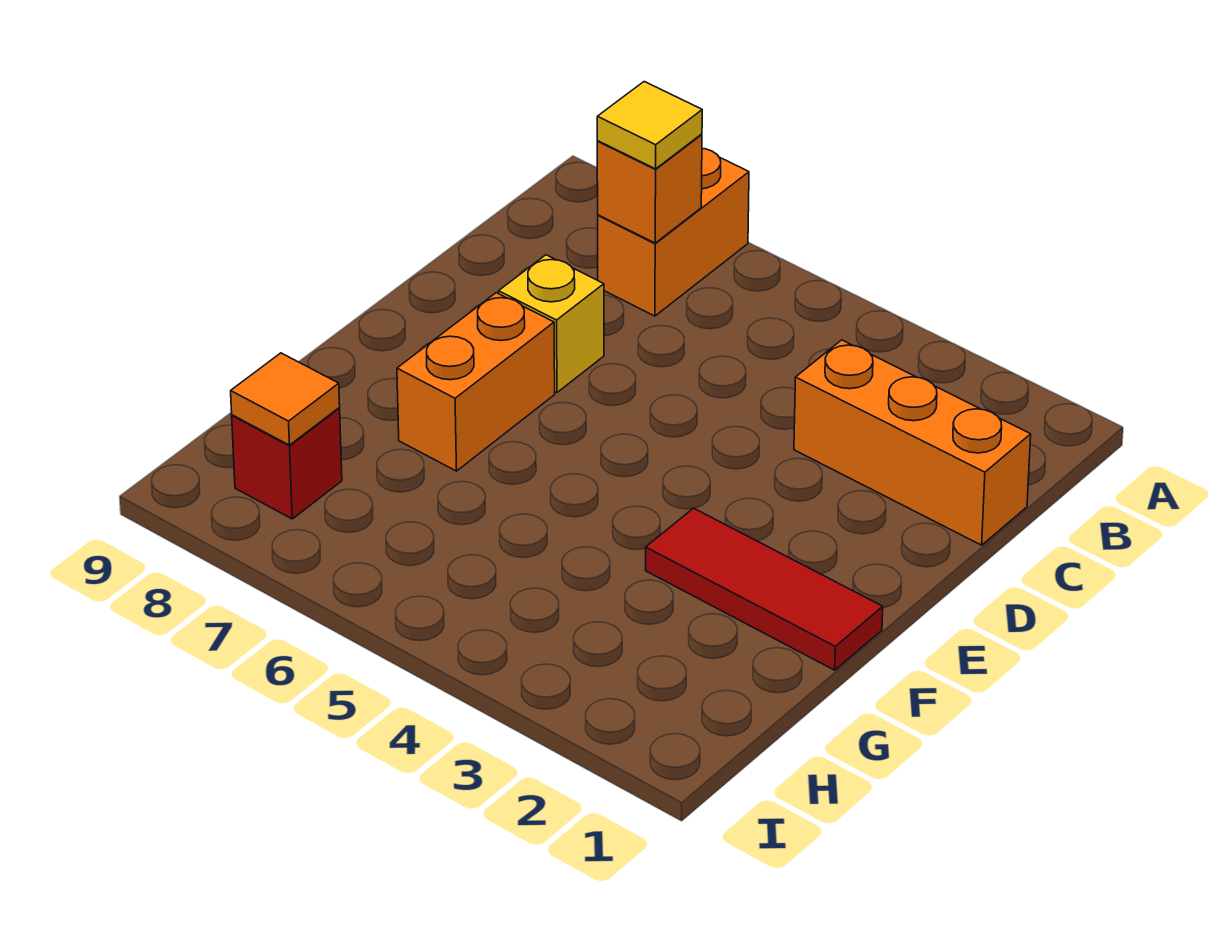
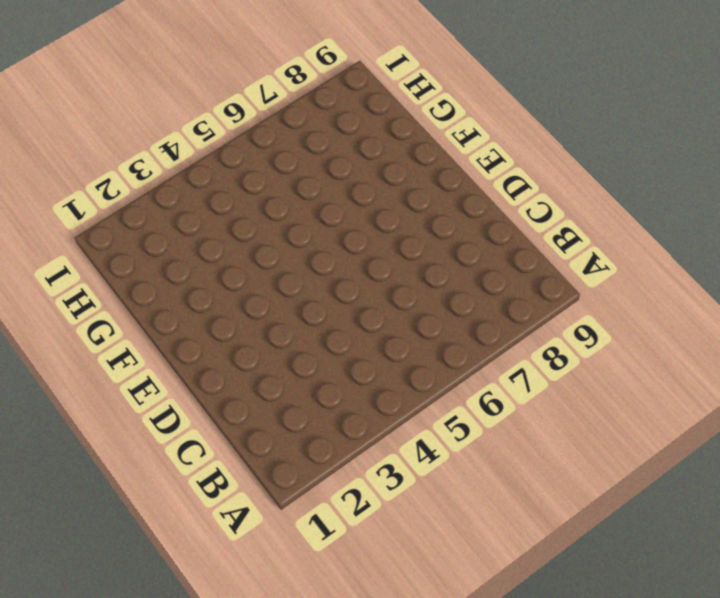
none -> orange brick A7:B7 level 1
none -> orange brick C1:C3 level 1

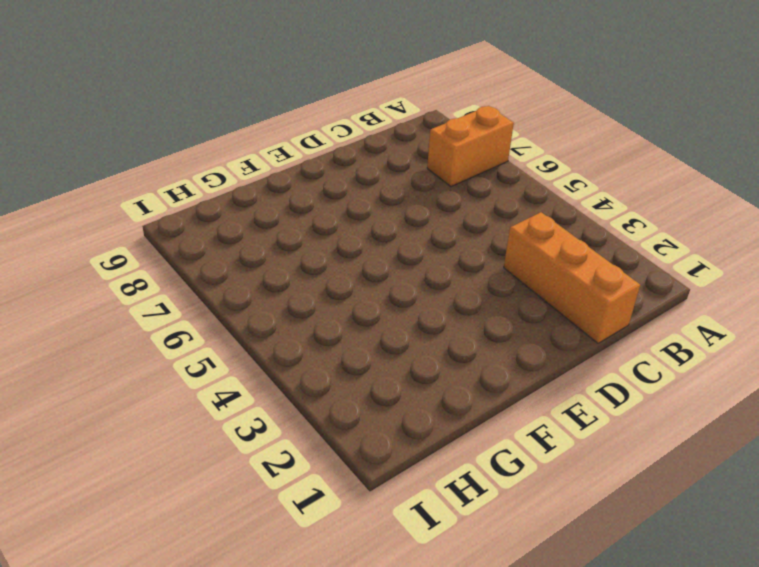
none -> yellow brick D7 level 1
none -> orange brick E7:F7 level 1

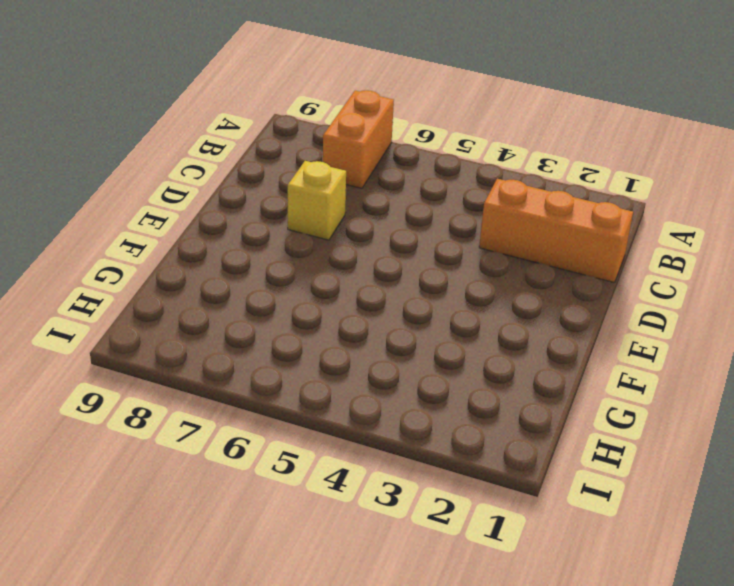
none -> orange brick E7:F7 level 1
none -> red tile F1:F3 level 1

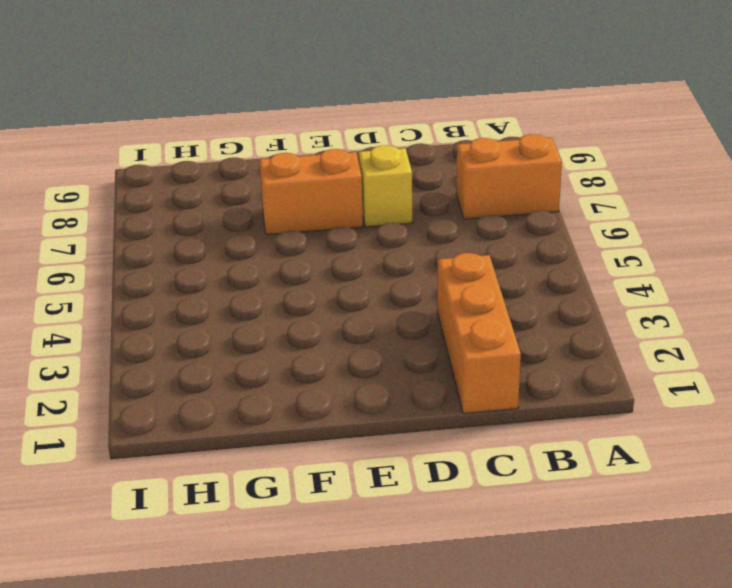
none -> red tile F1:F3 level 1
none -> red brick H8 level 1

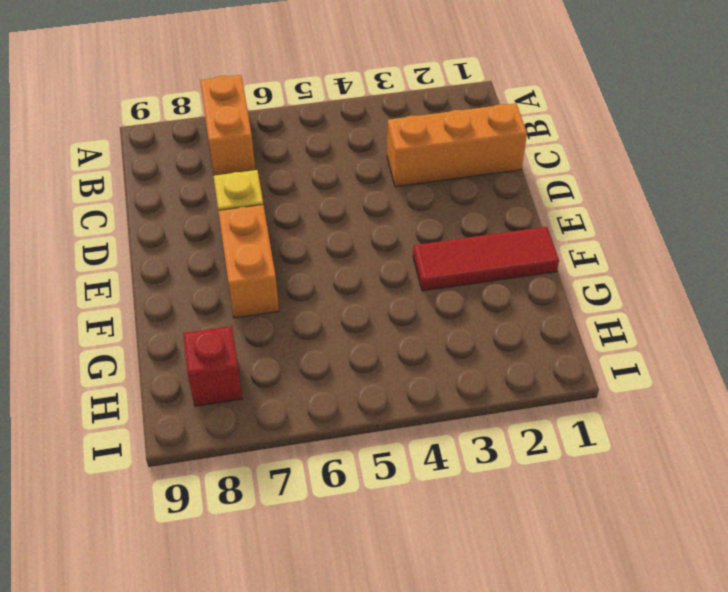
none -> orange brick B7 level 2
none -> orange tile H8 level 2

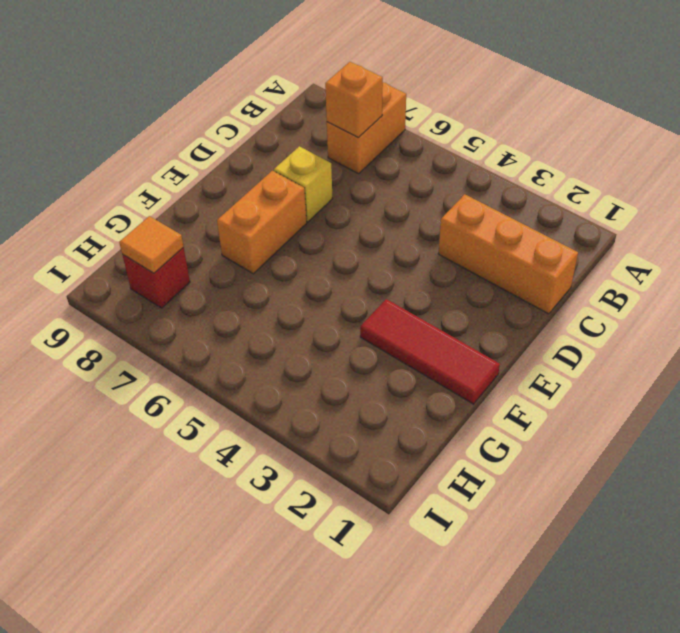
none -> yellow tile B7 level 3

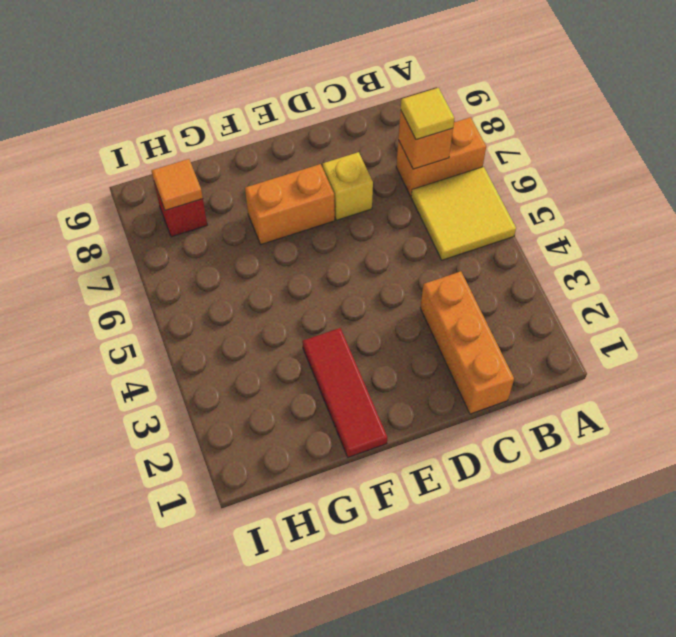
yellow tile A5:B6 level 1 -> none

